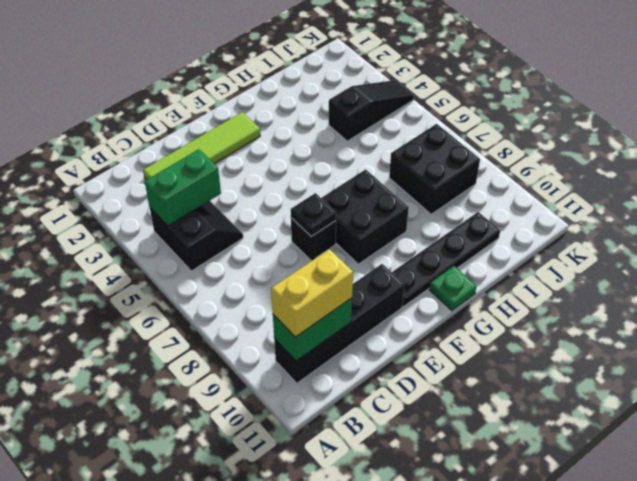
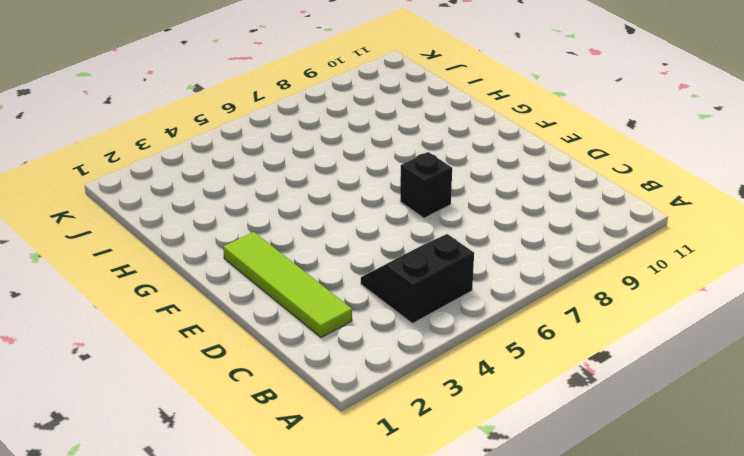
none -> black brick B10:E10 level 1
none -> black brick F7:G8 level 1
none -> black plate F10:I10 level 1

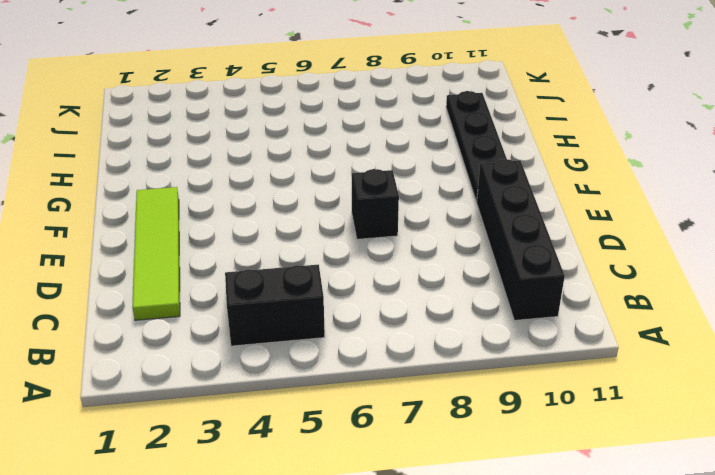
none -> black brick F7:G8 level 1
none -> green plate G11 level 1
none -> black slope I4:K4 level 1 top I

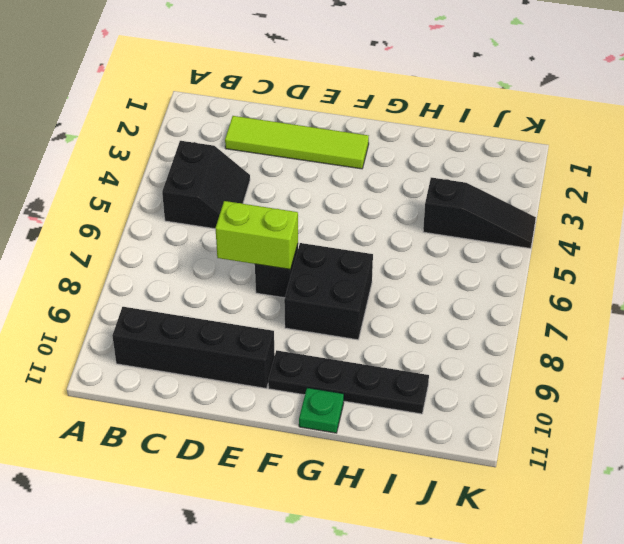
lime brick D7:E7 level 2 -> black plate E7 level 2
none -> black brick I7:J8 level 1
none -> green brick B4:C4 level 2
none -> green brick B10:C10 level 2

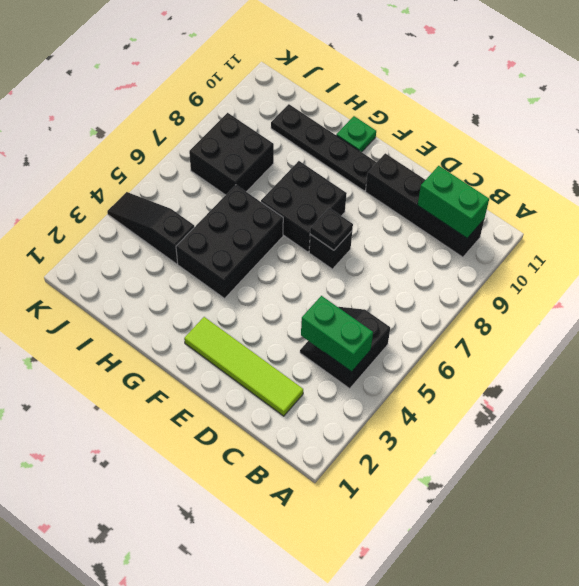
black brick G4:H6 level 1 -> none
none -> yellow brick B10:C10 level 3

